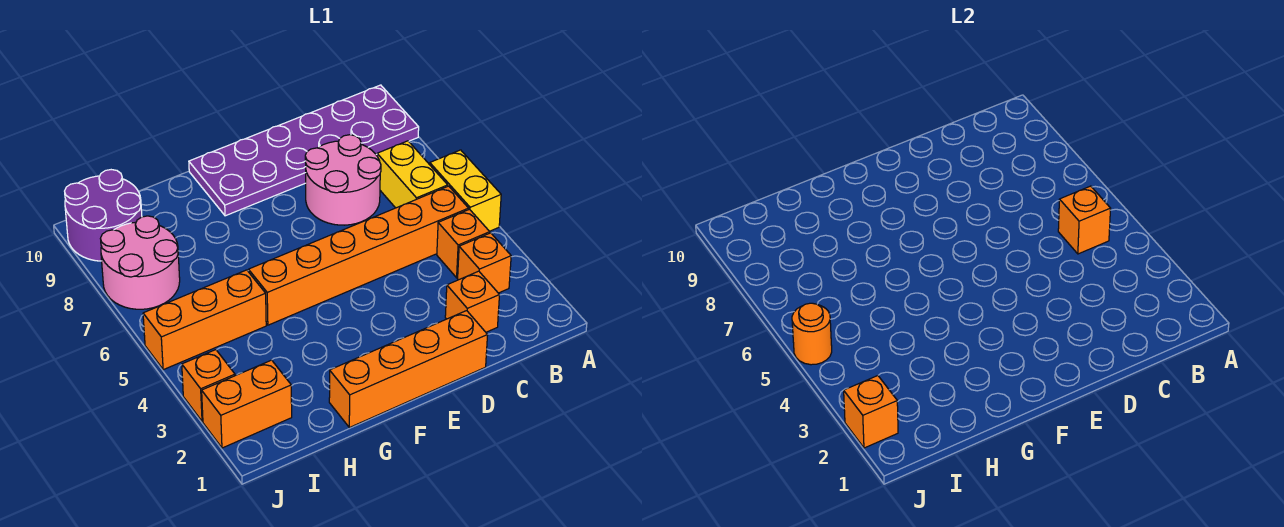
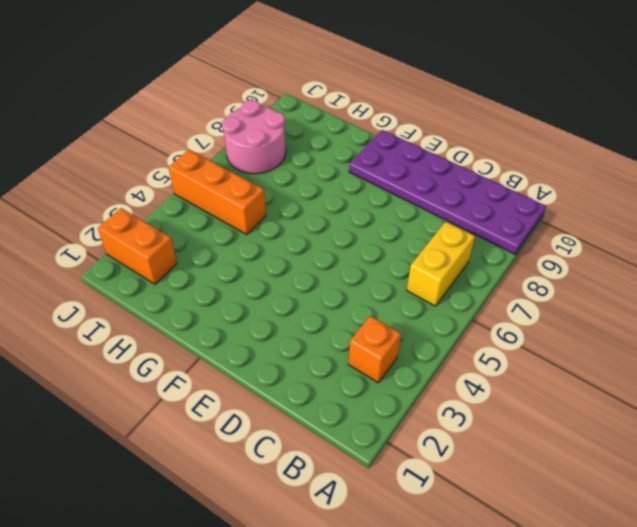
none -> yellow brick A5:A6 level 1
none -> orange brick B4 level 1
none -> orange brick B5:G5 level 1

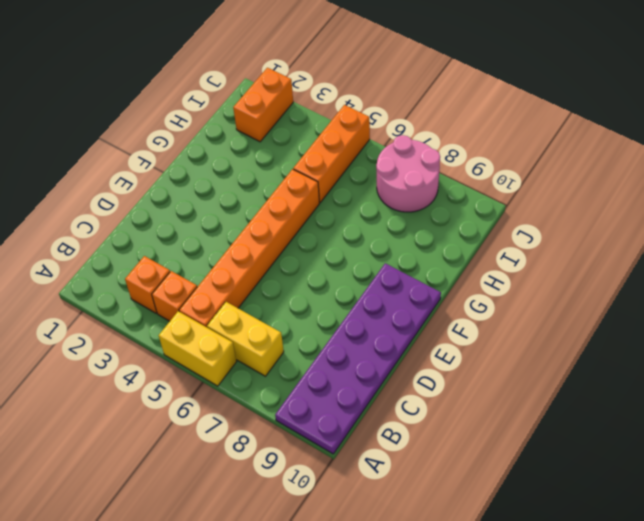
none -> orange brick C2 level 1
none -> pink round brick C7:D8 level 1
none -> orange brick D1:G1 level 1

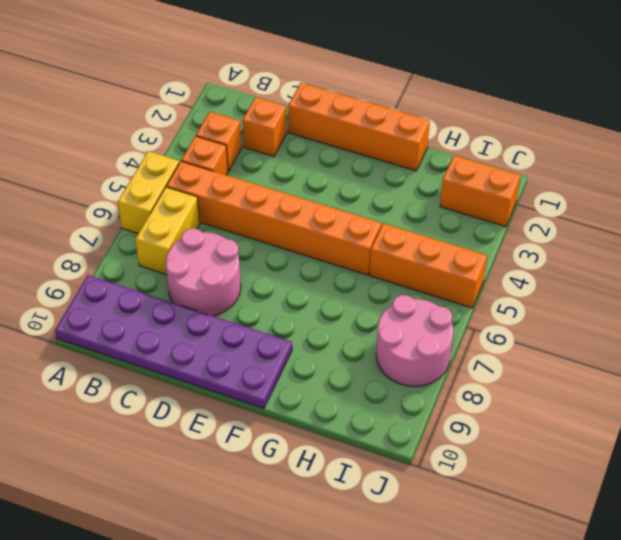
none -> purple round brick I9:J10 level 1
none -> orange brick J3 level 1
none -> orange brick B5 level 2

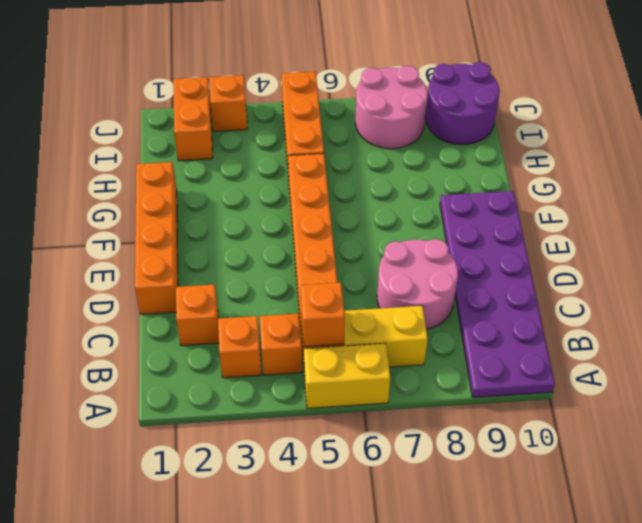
none -> orange brick J2 level 2
none -> orange round brick J5 level 2

